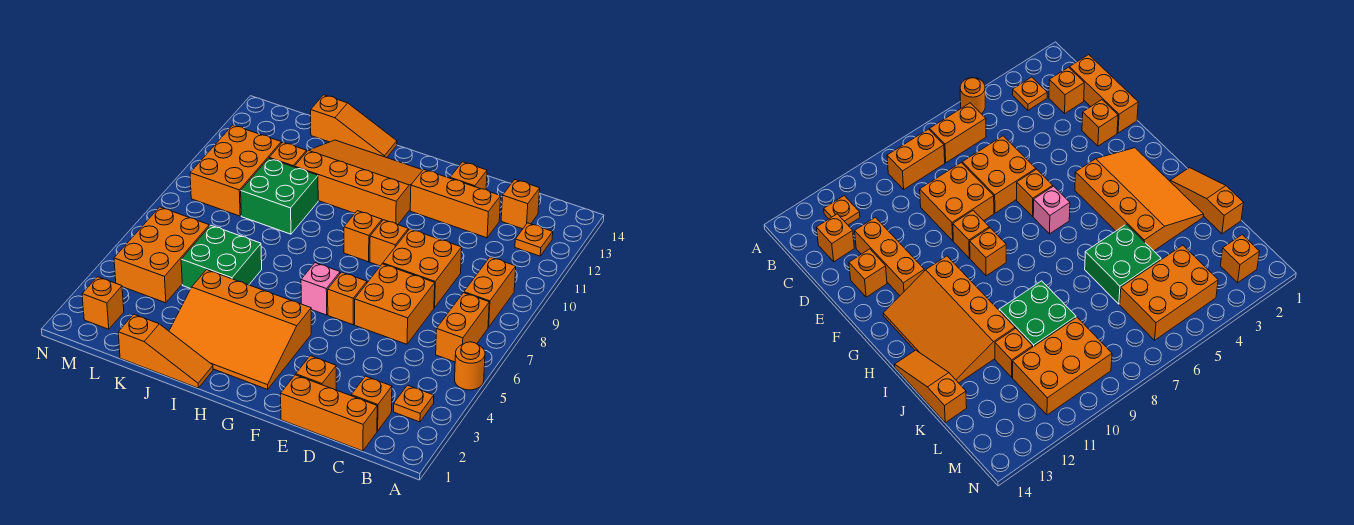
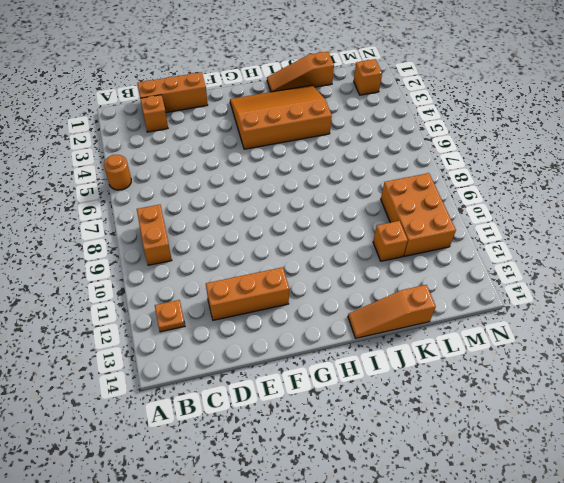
none -> orange plate B3 level 1
none -> orange brick B6:B7 level 1
none -> orange brick C13 level 1

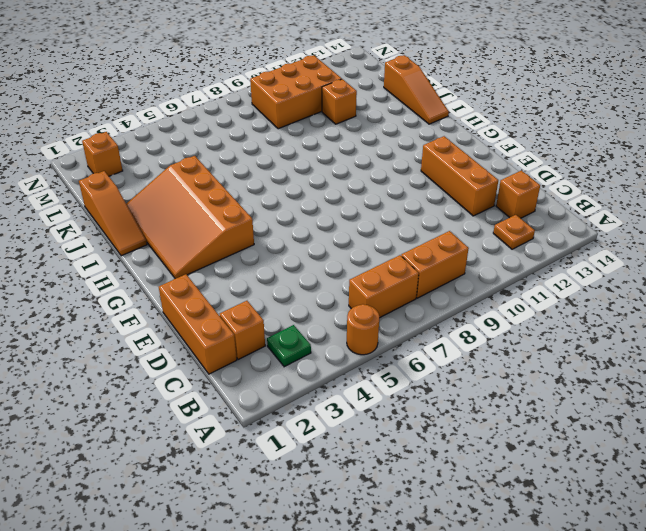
green plate B3 level 1 -> orange plate B3 level 1
none -> orange brick D6:E7 level 1
none -> orange brick D8:E9 level 1
none -> orange brick E2 level 1

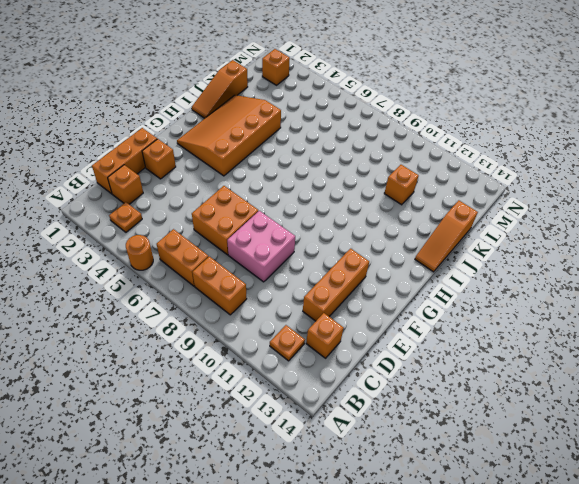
pink brick D8:E9 level 1 -> orange brick D8:E9 level 1
none -> orange brick E13 level 1
none -> orange brick F6 level 1
none -> orange brick F9 level 1

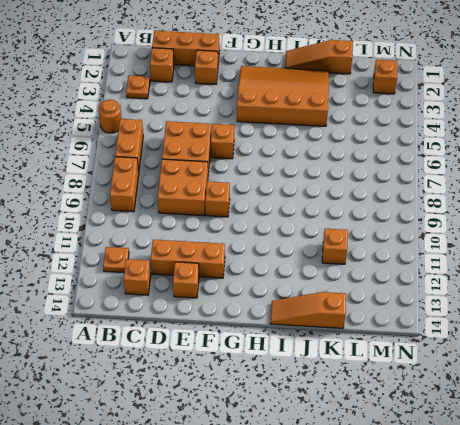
none -> pink brick G6 level 1
none -> orange brick G9 level 1
none -> orange slope G11:J13 level 1 top 11

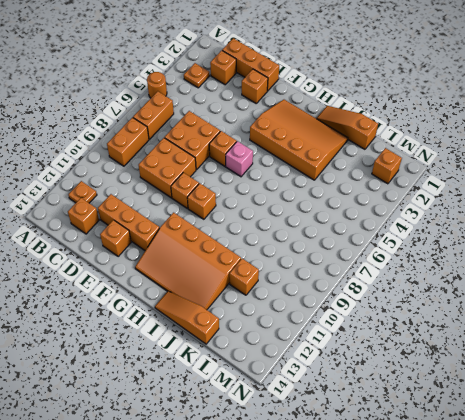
none -> green brick J5:K6 level 1
none -> green brick J9:K10 level 1
none -> orange brick L4:M6 level 1

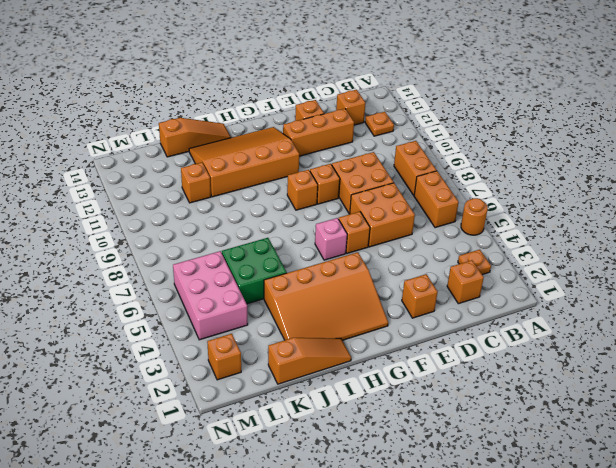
pink brick L4:M6 level 1 -> orange brick L4:M6 level 1
none -> orange brick C1:E1 level 1
none -> green brick J9:K10 level 1
none -> orange brick L9:M11 level 1

